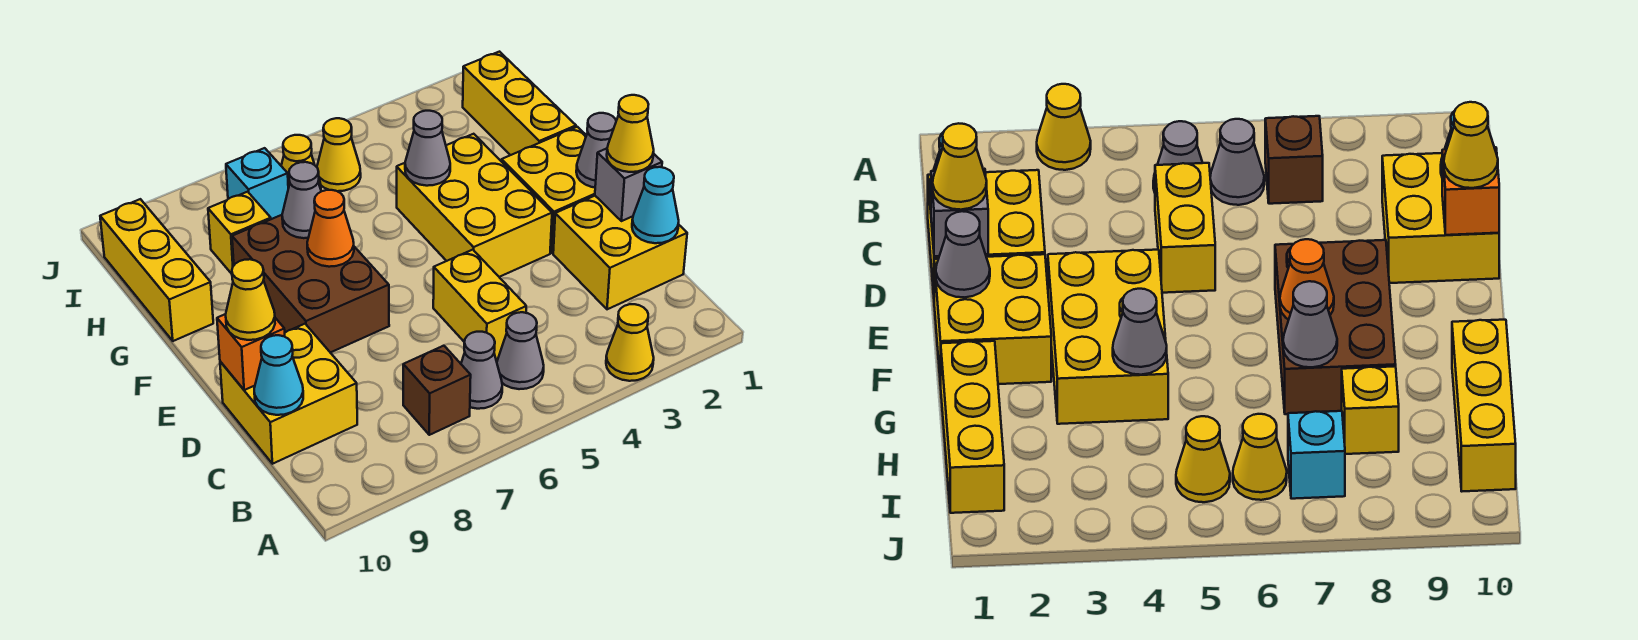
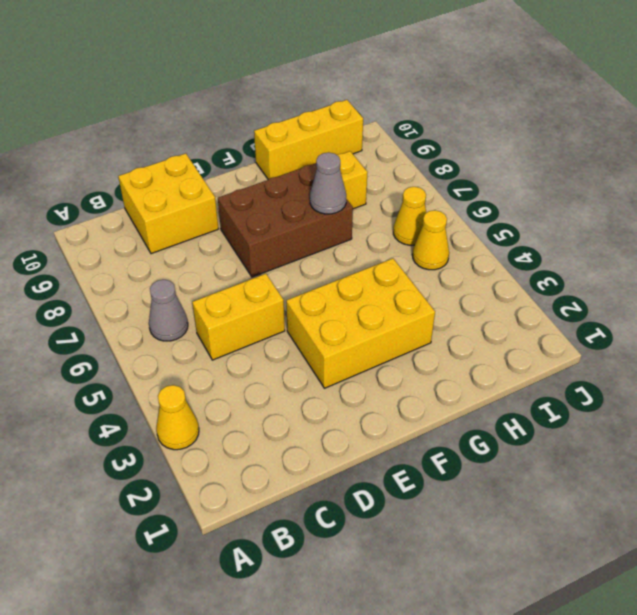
none -> grey cone B5 level 1
none -> brown brick B7 level 1
none -> yellow brick C1:D2 level 1

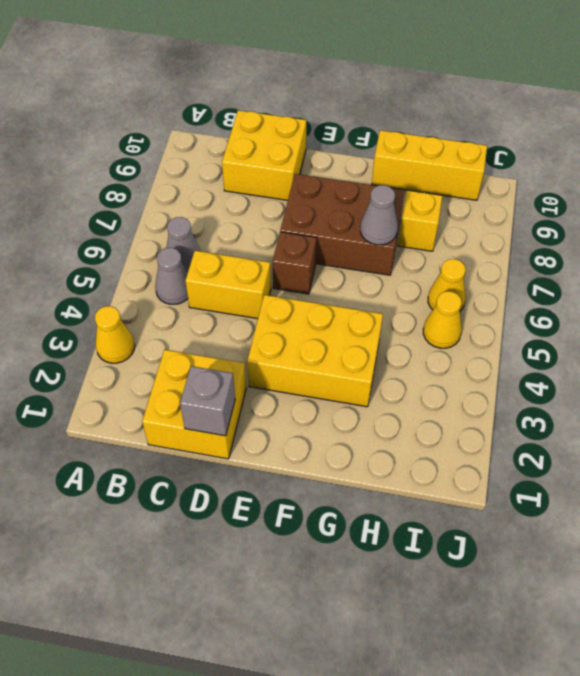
brown brick E6 level 1 -> brown brick B7 level 1
none -> yellow brick E1:F2 level 1
none -> yellow brick G1:I1 level 1
none -> cyan brick I7 level 1

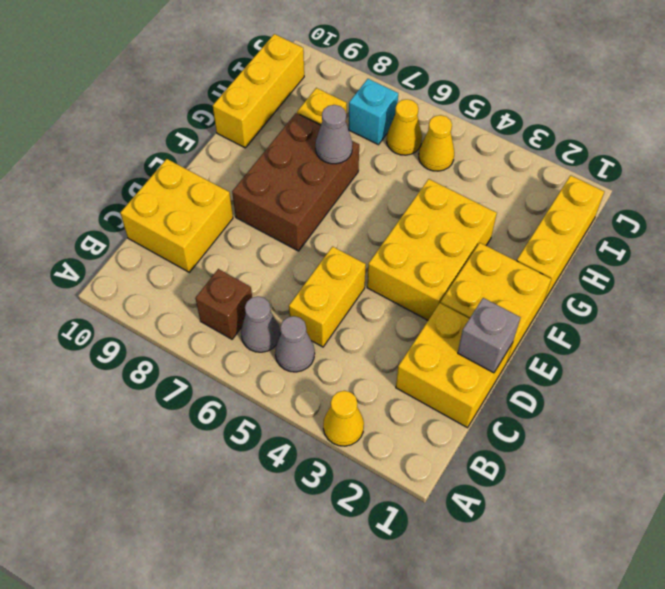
none -> cyan cone C1 level 2
none -> cyan cone C10 level 2
none -> orange brick D10 level 2

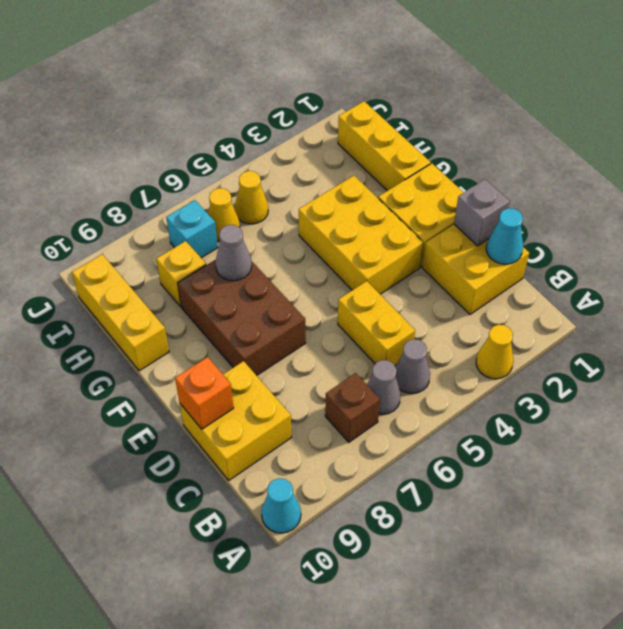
cyan cone A10 level 1 -> cyan cone C10 level 2
none -> grey cone E1 level 2
none -> orange cone F7 level 2
none -> grey cone G4 level 2

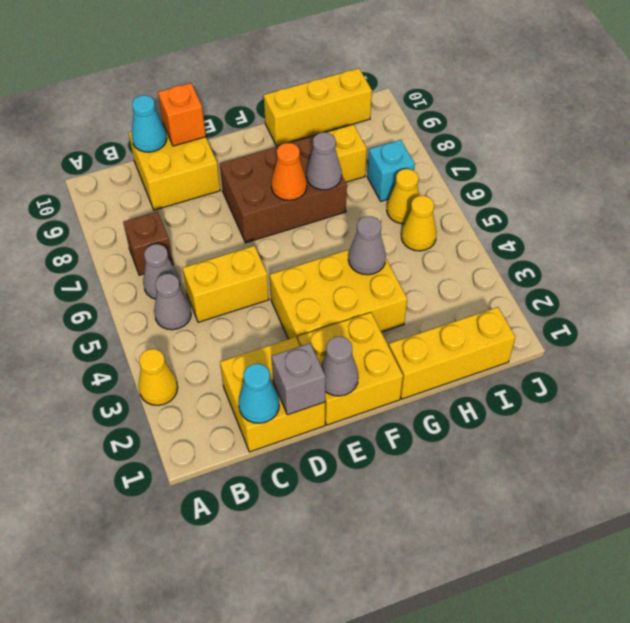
none -> yellow cone D1 level 3
none -> yellow cone D10 level 3

